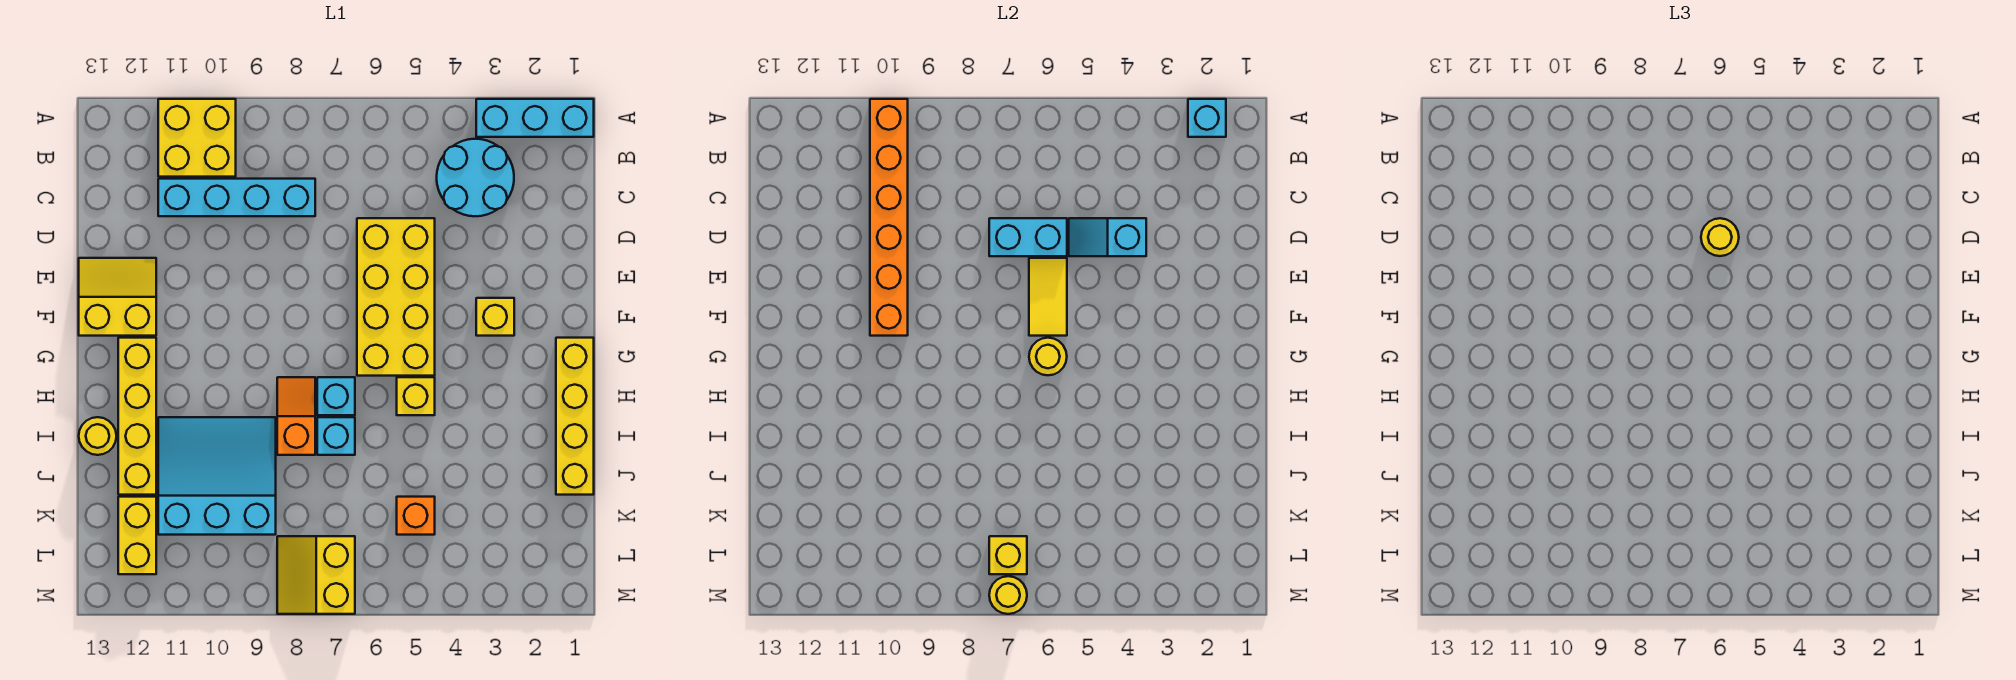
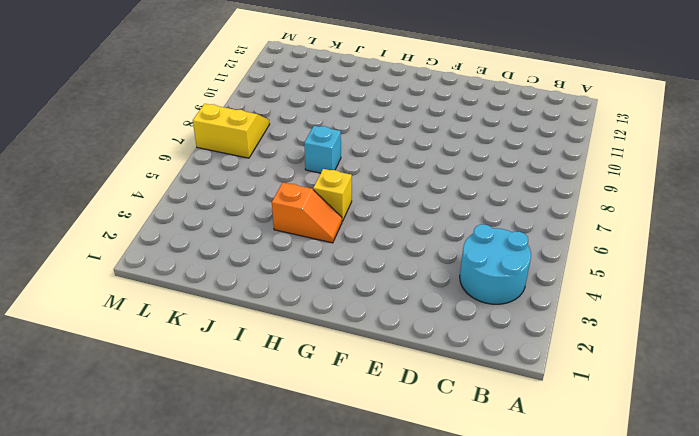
orange slope H4:I4 level 1 top I -> orange slope H8:I8 level 1 top I
none -> cyan brick A1:A3 level 1
none -> yellow brick A10:B11 level 1
none -> cyan brick C8:C11 level 1

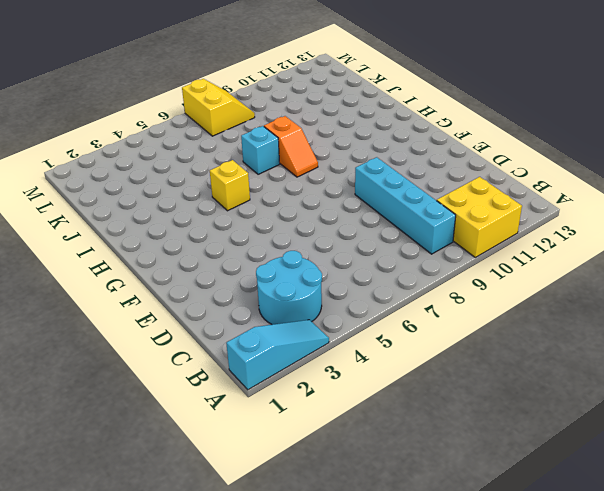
cyan slope A1:A3 level 1 top 1 -> cyan brick A1:A3 level 1
cyan brick B9:E9 level 1 -> cyan brick C8:C11 level 1
none -> yellow brick D5:G6 level 1
none -> yellow slope E12:F13 level 1 top F
none -> yellow brick F3 level 1

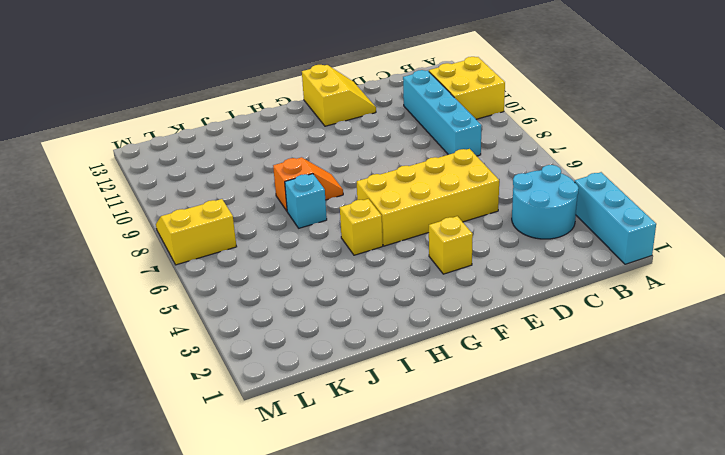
none -> yellow brick G1:J1 level 1
none -> yellow brick G12:J12 level 1
none -> cyan brick H7 level 1

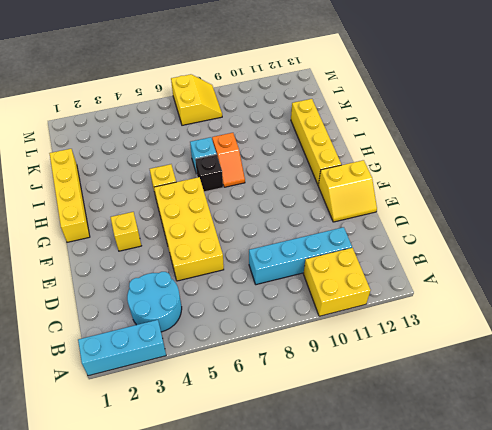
black brick H7 level 1 -> cyan brick H7 level 1
none -> cyan slope I9:K11 level 1 top K
none -> yellow round brick I13 level 1
none -> orange brick K5 level 1

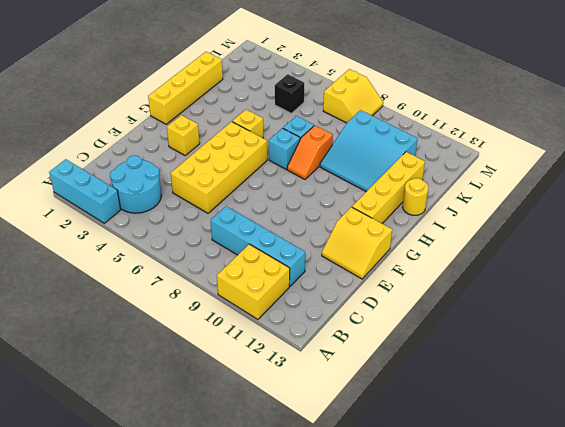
black brick K5 level 1 -> orange brick K5 level 1
none -> yellow brick K12:L12 level 1
none -> cyan brick A2 level 2
none -> orange brick A10:F10 level 2

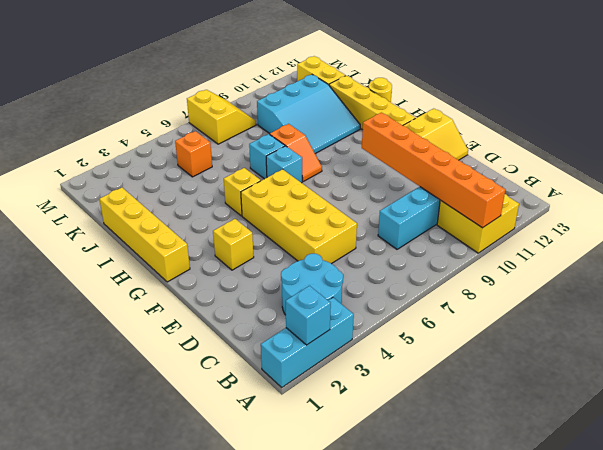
none -> cyan slope D4:D5 level 2 top 4
none -> cyan brick D6:D7 level 2
none -> yellow tile E6:F6 level 2

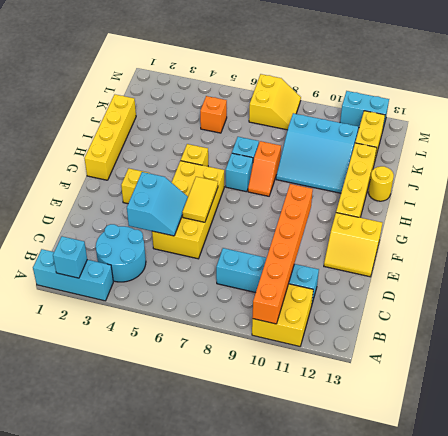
cyan slope D4:E5 level 2 top 4 -> cyan slope D4:D5 level 2 top 4
cyan brick M11:M12 level 1 -> cyan brick D6:D7 level 2
none -> yellow round brick G6 level 2
none -> yellow brick L7 level 2
none -> yellow round brick M7 level 2

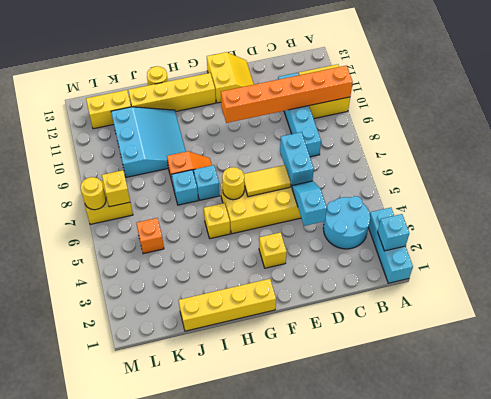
none -> yellow round brick D6 level 3

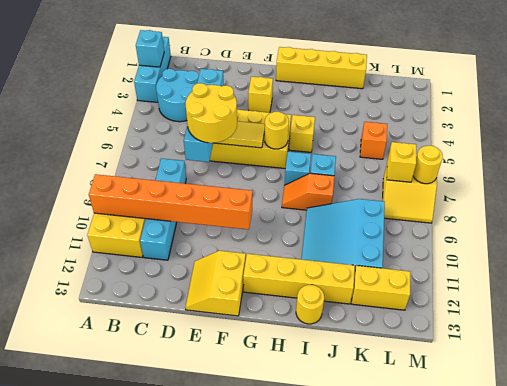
yellow round brick D6:E7 level 3 -> yellow round brick D6 level 3

